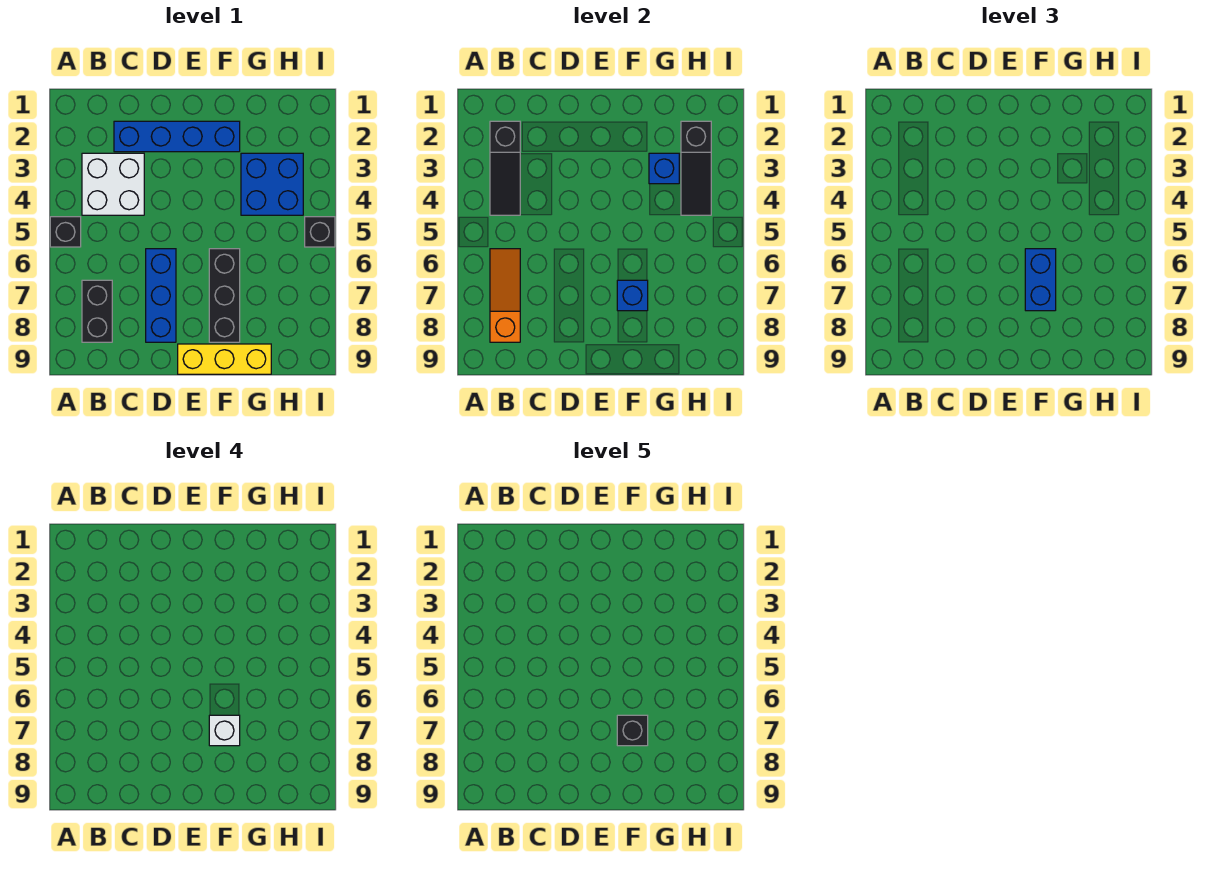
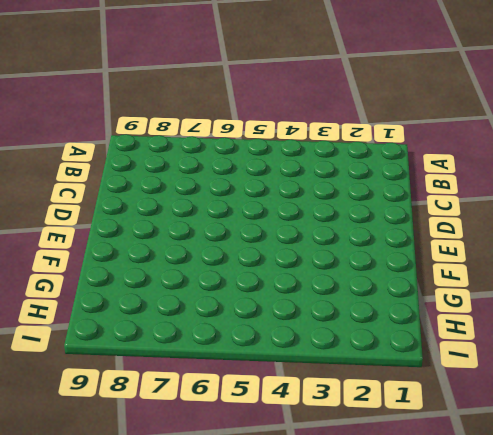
none -> black brick A5 level 1
none -> white brick B3:C4 level 1
none -> black brick B7:B8 level 1

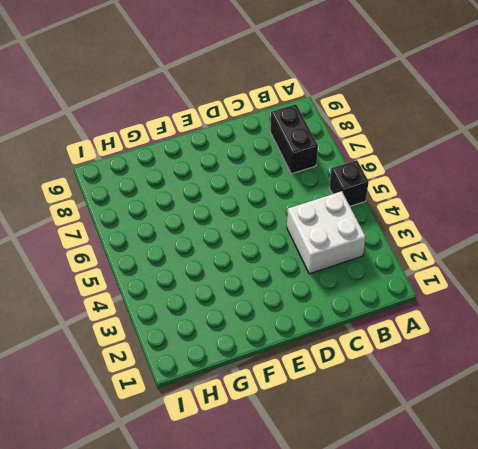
none -> blue brick C2:F2 level 1
none -> blue brick D6:D8 level 1
none -> yellow brick E9:G9 level 1

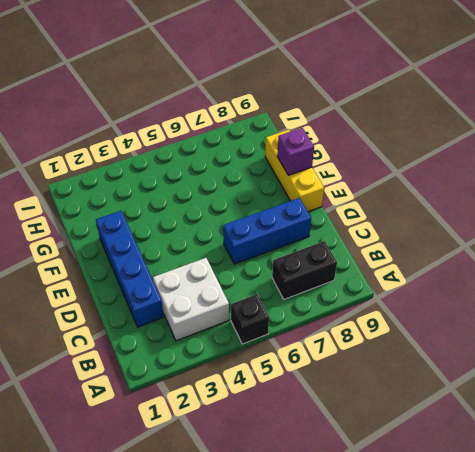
purple brick F9 level 2 -> none
none -> black brick F6:F8 level 1
none -> blue brick G3:H4 level 1
none -> black brick I5 level 1

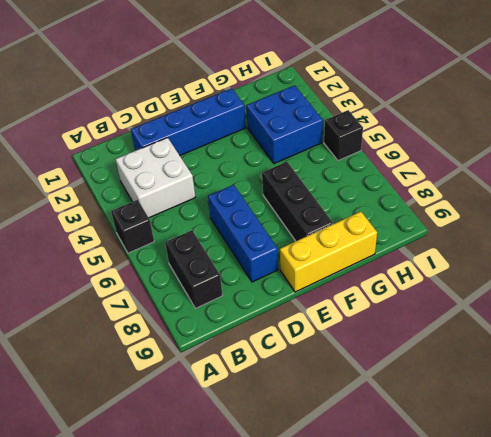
none -> black slope B2:B4 level 2 top 2
none -> orange slope B6:B8 level 2 top 8
none -> blue brick F7 level 2

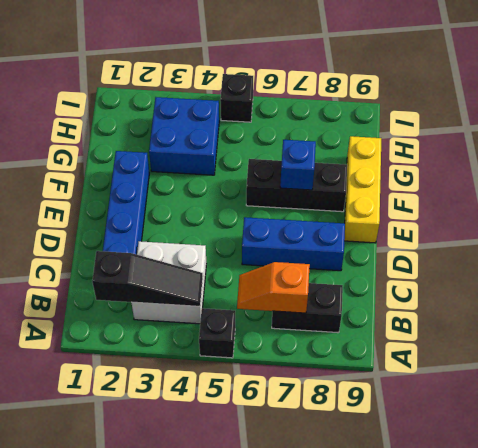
orange slope B6:B7 level 2 top 7 -> orange slope B6:B8 level 2 top 8
none -> blue brick G3 level 2
none -> black slope H2:H4 level 2 top 2
none -> blue brick F6:F7 level 3

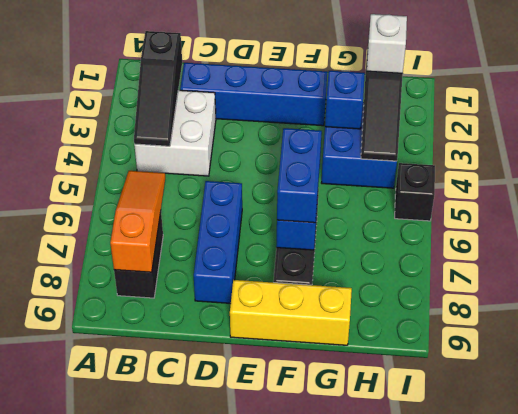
white brick H2 level 3 -> white brick F7 level 4
none -> black brick A5 level 1
none -> black brick F7 level 5

